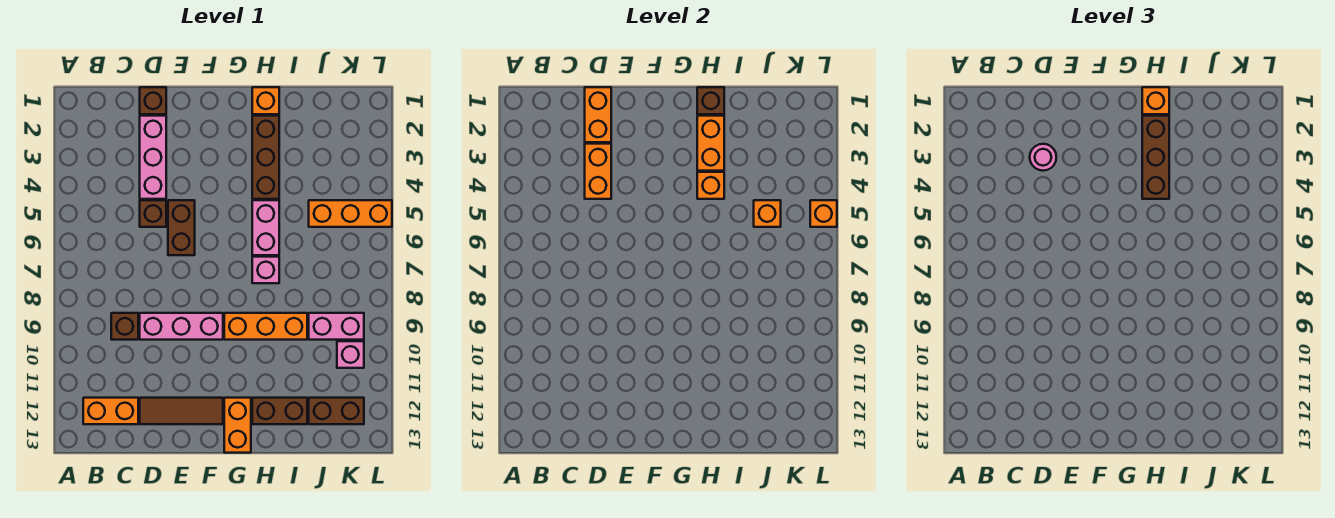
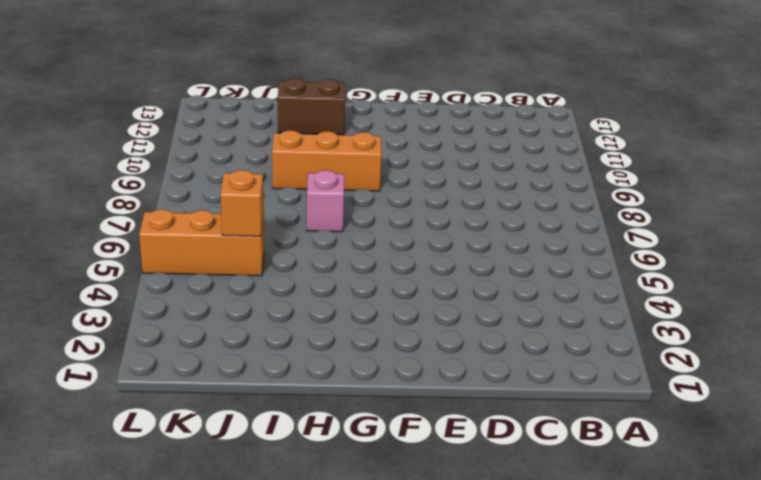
none -> orange brick B12:C12 level 1
none -> brown brick C9 level 1
none -> brown brick D1 level 1

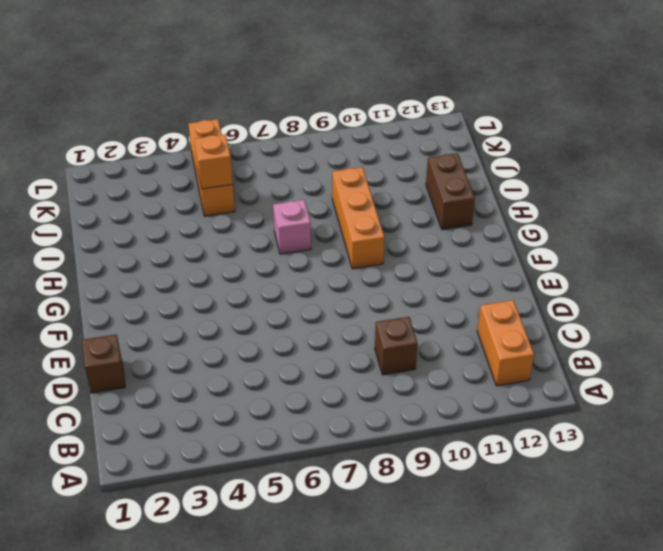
none -> pink brick D2:D4 level 1
none -> brown brick D5 level 1
none -> pink brick D9:F9 level 1

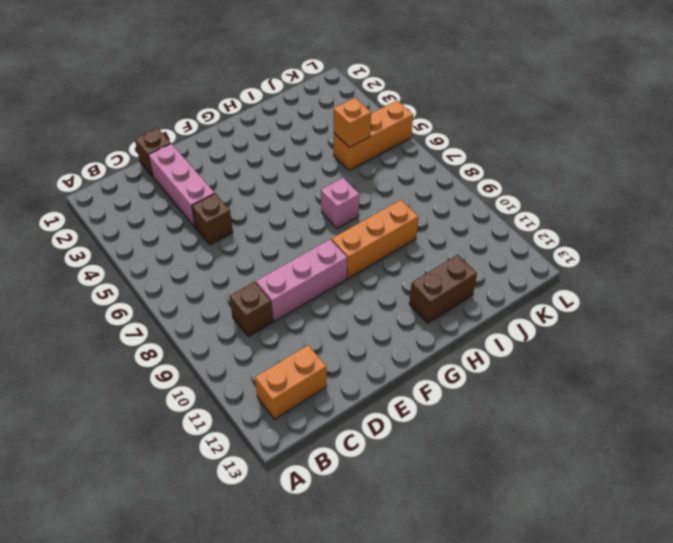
none -> brown tile D12:F12 level 1
none -> brown brick E5:E6 level 1
none -> orange brick G12:G13 level 1

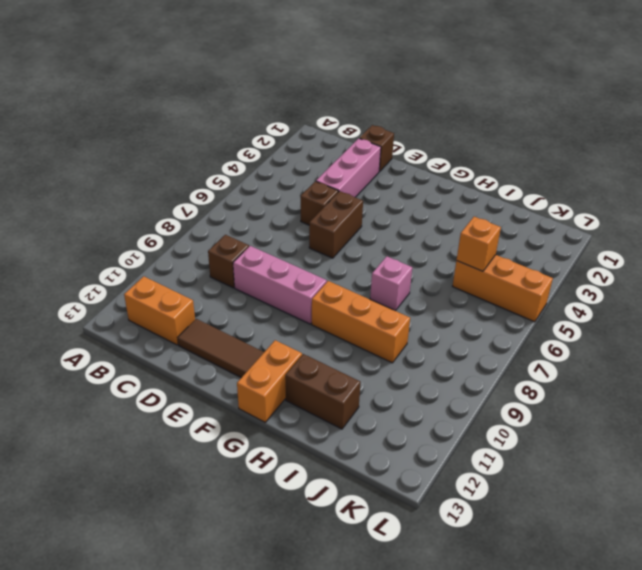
none -> orange brick H1 level 1
none -> brown brick H2:H4 level 1
none -> pink brick H5:H6 level 1

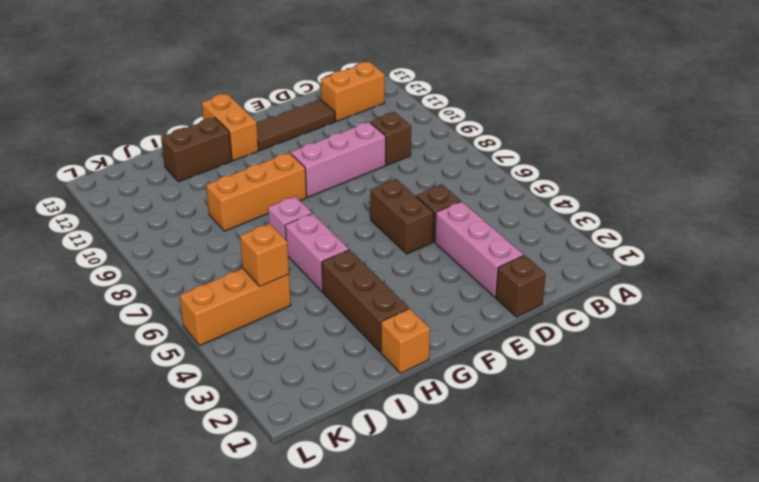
none -> pink brick J9:K9 level 1
none -> brown brick J12:K12 level 1
none -> pink brick K10 level 1

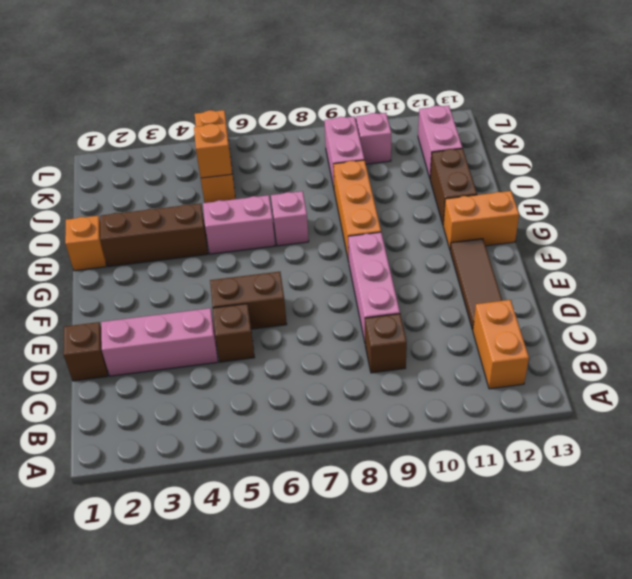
pink brick J12:K12 level 1 -> brown brick J12:K12 level 1
none -> orange brick D1:D2 level 2
none -> orange brick D3:D4 level 2
none -> brown brick H1 level 2

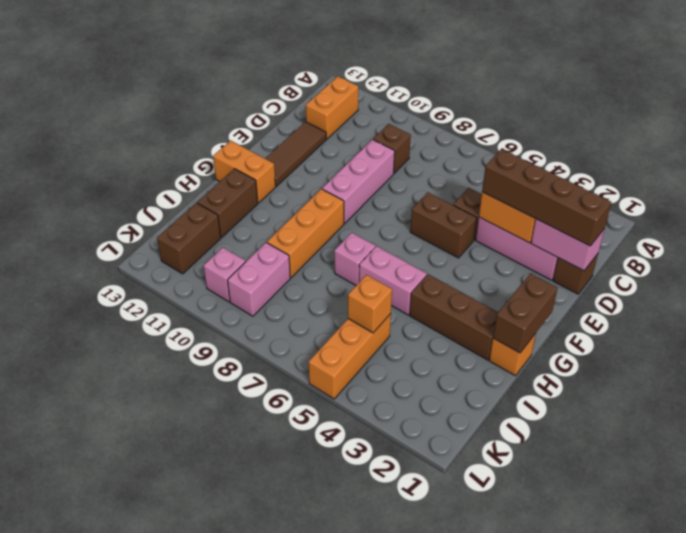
pink brick D1:D2 level 2 -> orange brick D1:D2 level 2
brown brick D1:D4 level 3 -> pink round brick D3 level 3
brown brick G1:H1 level 2 -> brown brick H1 level 2
none -> orange brick H2:H3 level 2
none -> orange brick H4 level 2
none -> orange brick L5 level 2

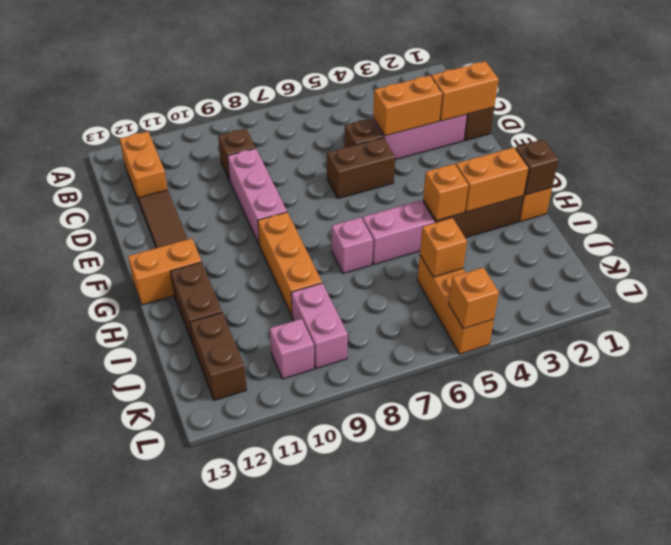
none -> pink round brick D3 level 3
none -> orange brick H1 level 3
none -> brown brick H2:H4 level 3

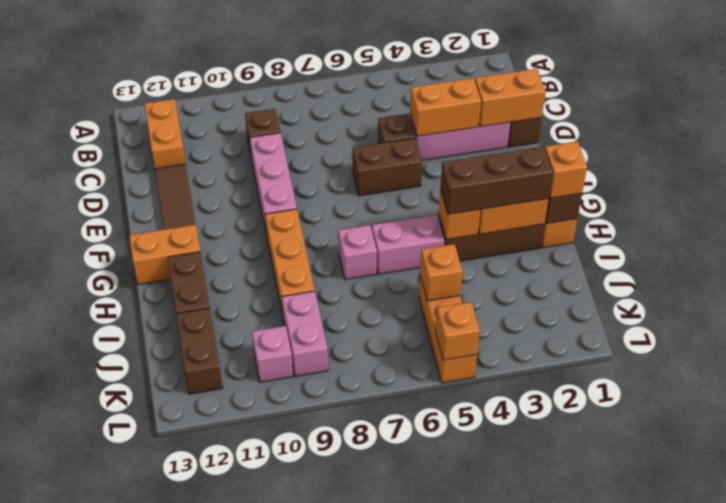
none -> pink round brick D3 level 3

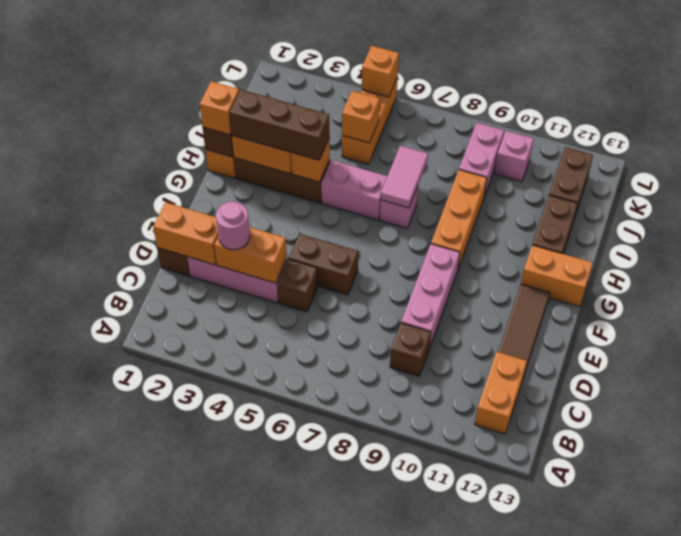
pink tile H7:I7 level 2 -> none

